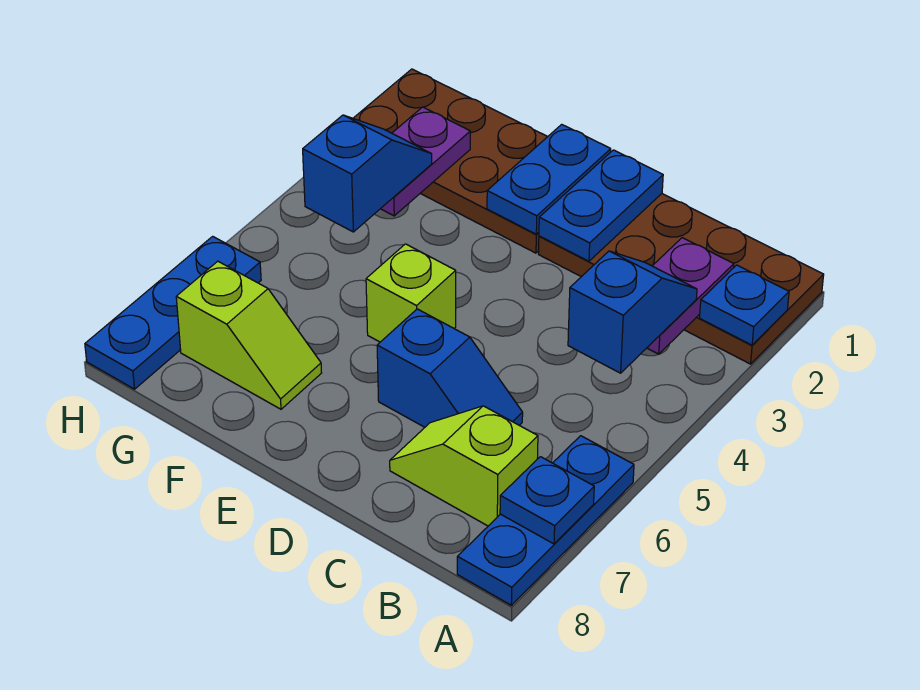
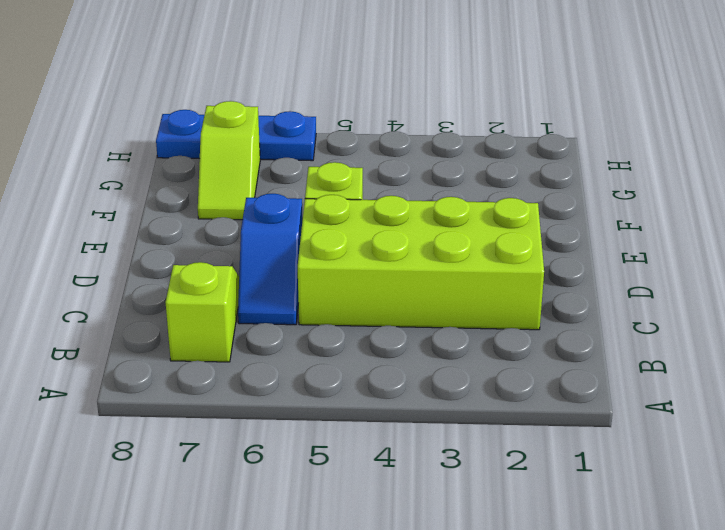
lime brick C2:D5 level 1 -> brown plate A1:D2 level 1
none -> blue plate A6:A8 level 1
none -> brown plate E1:H2 level 1
none -> blue plate A2 level 2

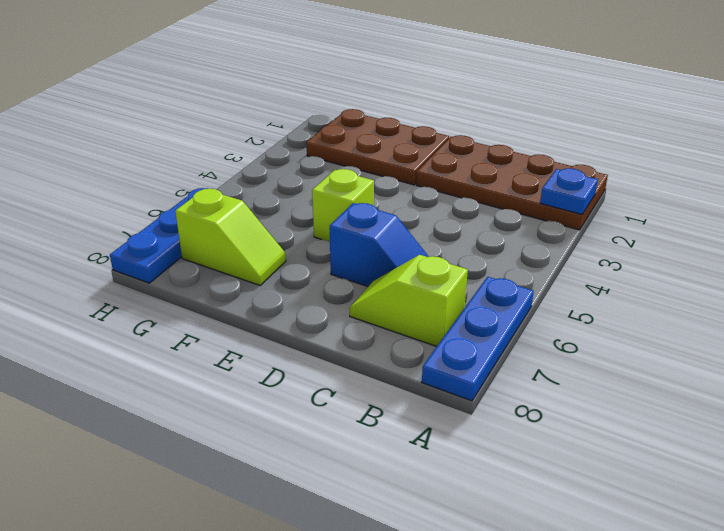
brown plate E1:G2 level 1 -> brown plate E1:H2 level 1
none -> blue plate A7 level 2
none -> purple plate B2:B3 level 2
none -> blue plate D1:D2 level 2

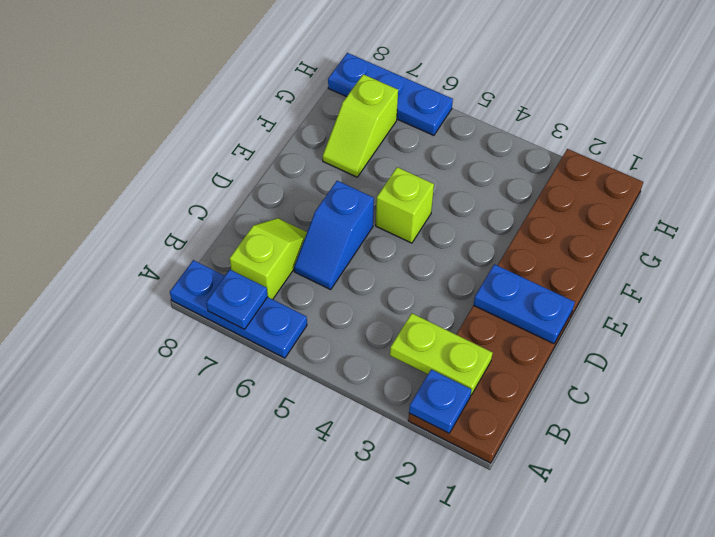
lime plate B2:B3 level 2 -> purple plate B2:B3 level 2
none -> blue plate E1:E2 level 2
none -> purple plate G2:G3 level 2
none -> blue slope B3:B4 level 3 top 4

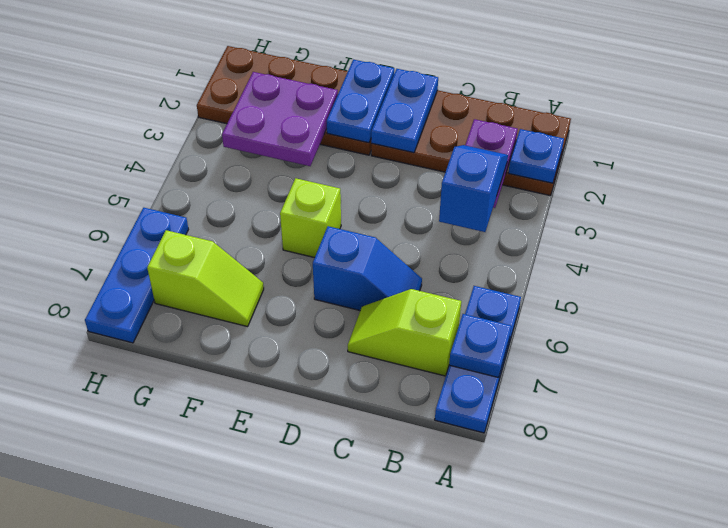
purple plate F2:G3 level 2 -> purple plate G2:G3 level 2
none -> blue slope G3:G4 level 3 top 4

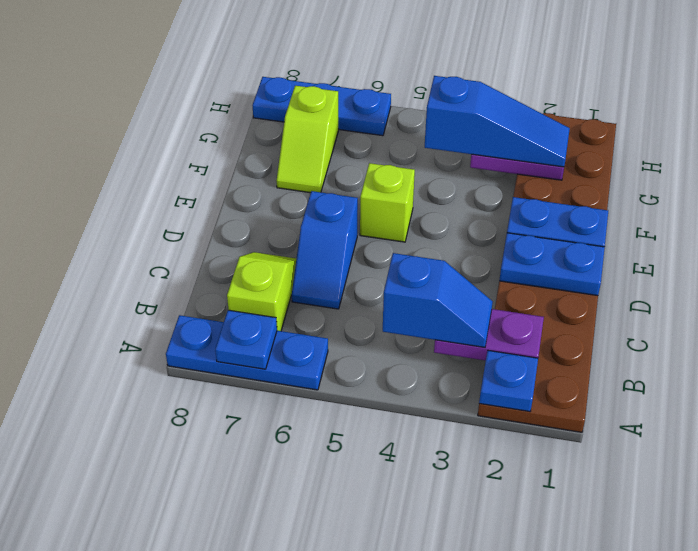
blue slope G2:G4 level 3 top 4 -> blue slope G3:G4 level 3 top 4

